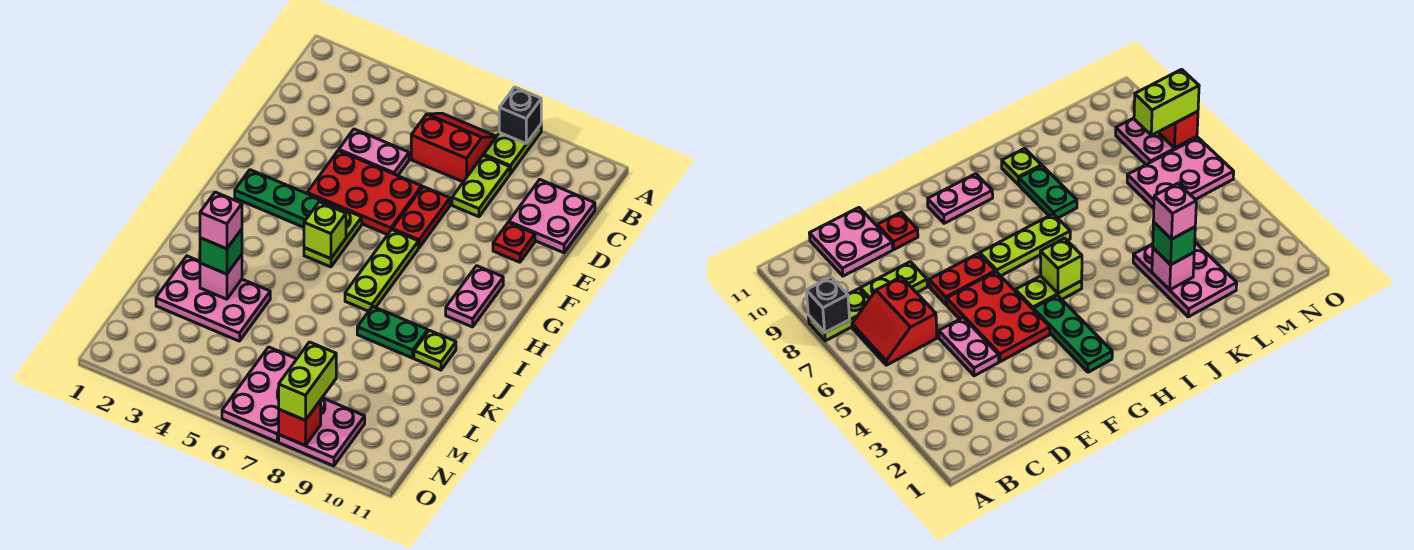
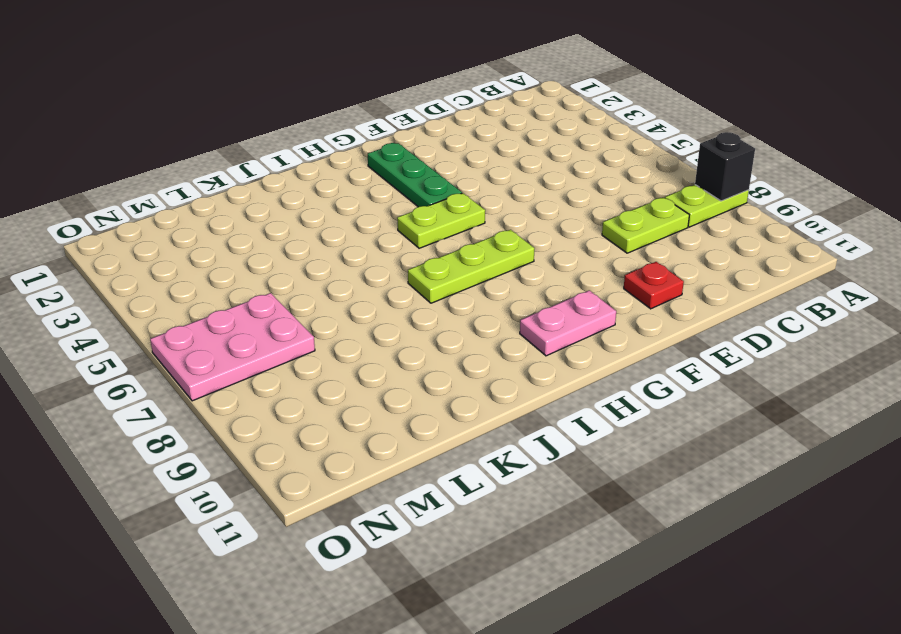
none -> red slope B6:C7 level 1 top C
none -> pink plate C10:D11 level 1
none -> pink plate D4:D5 level 1

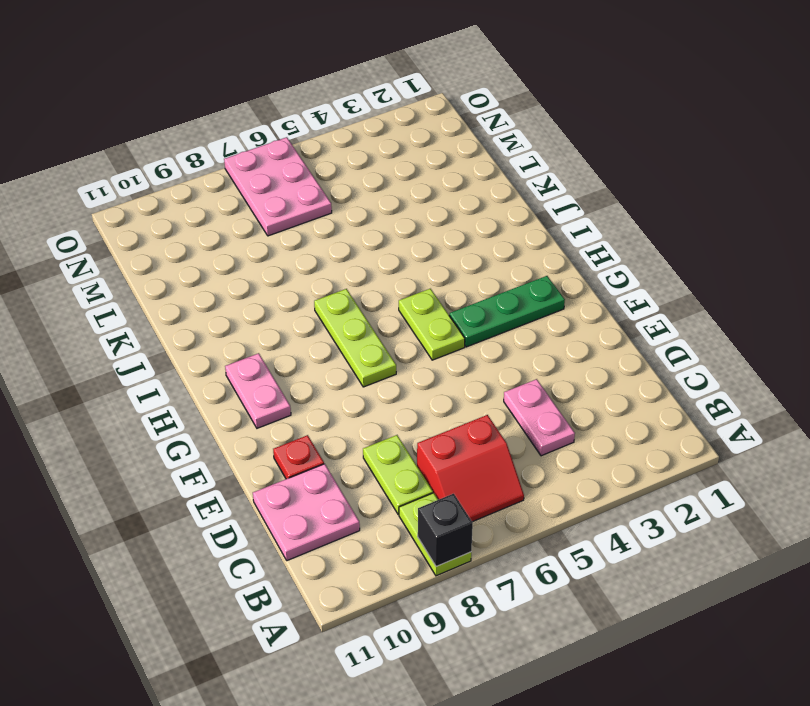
pink plate C4:D4 level 1 -> pink plate D4:D5 level 1
none -> red plate E4:F6 level 1
none -> red plate E7:F7 level 1
none -> green plate J8:J9 level 1

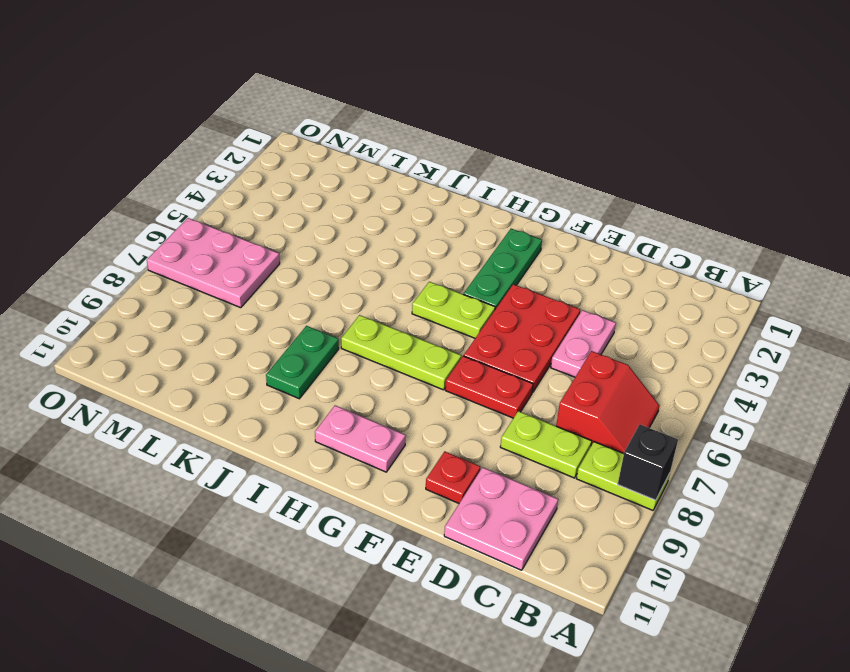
none -> lime plate J10 level 1
none -> pink plate K2:L4 level 1
none -> pink plate N8:O9 level 1

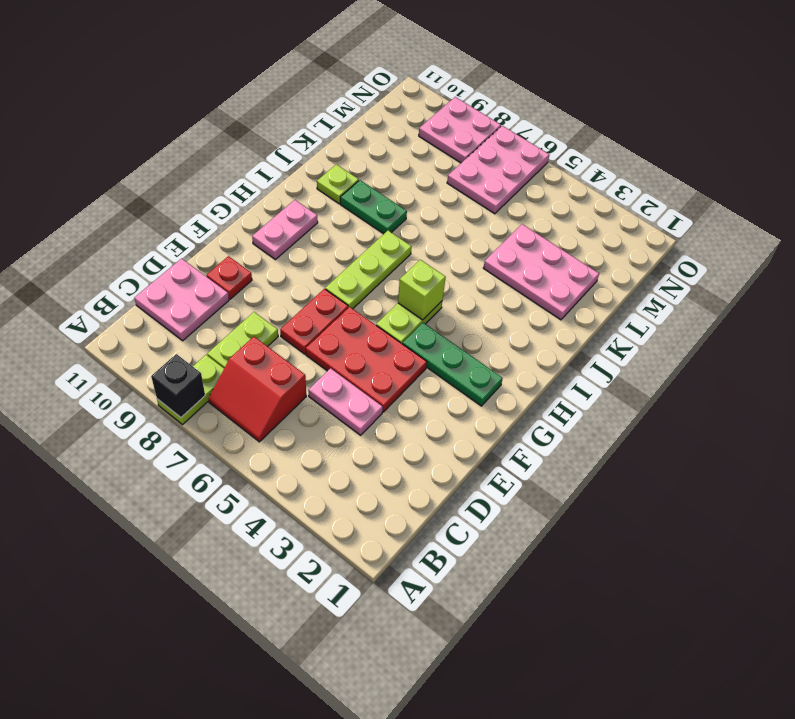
none -> pink brick K3 level 2
none -> red brick O8 level 2
none -> green brick K3 level 3

